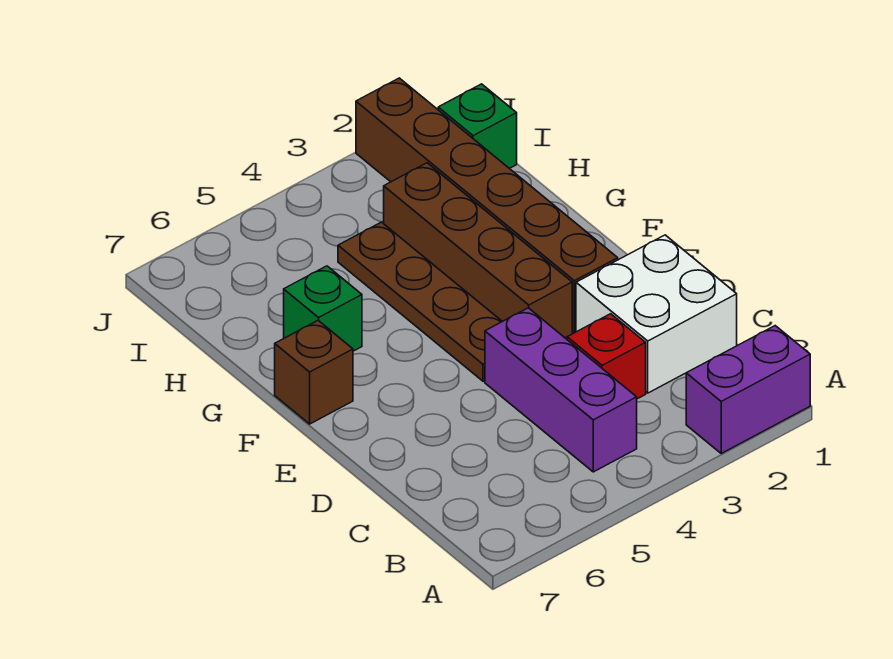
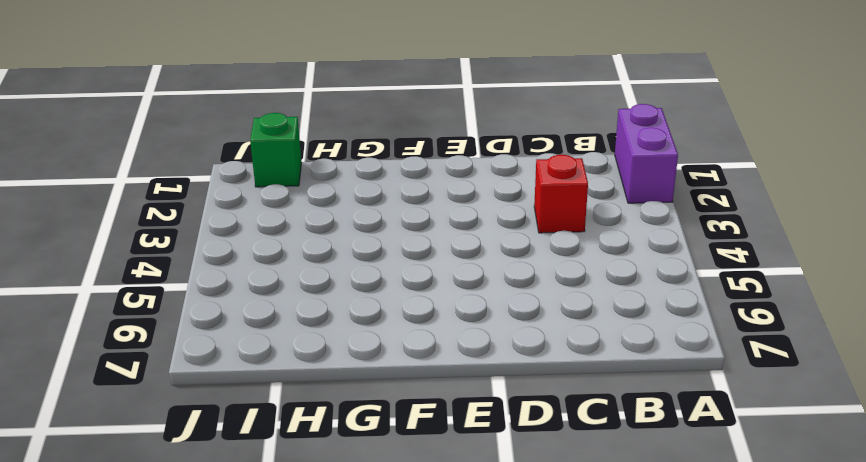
none -> purple brick B4:D4 level 1
none -> white brick C1:D2 level 1

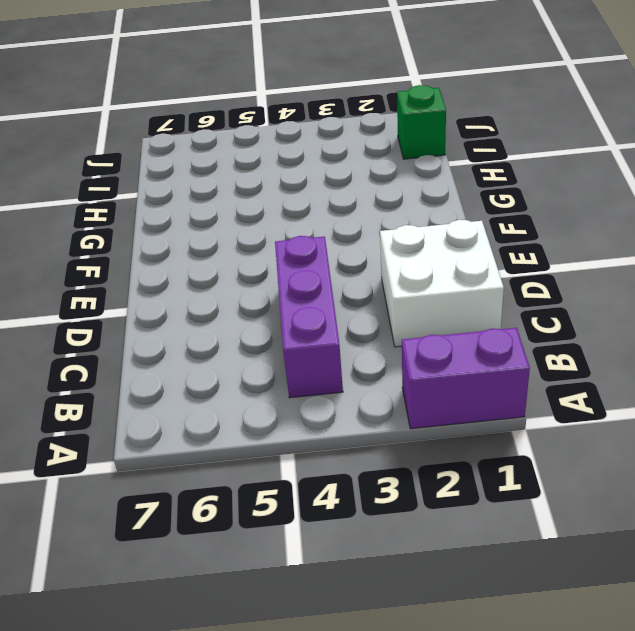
none -> red brick C3 level 1
none -> brown brick E2:J2 level 1

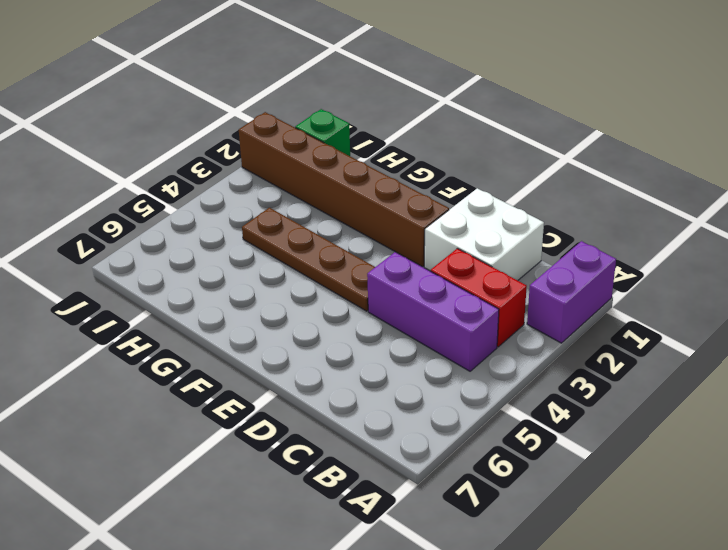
red brick B3:C3 level 1 -> red brick C3 level 1
none -> brown brick E3:H3 level 1
none -> brown brick F7 level 1

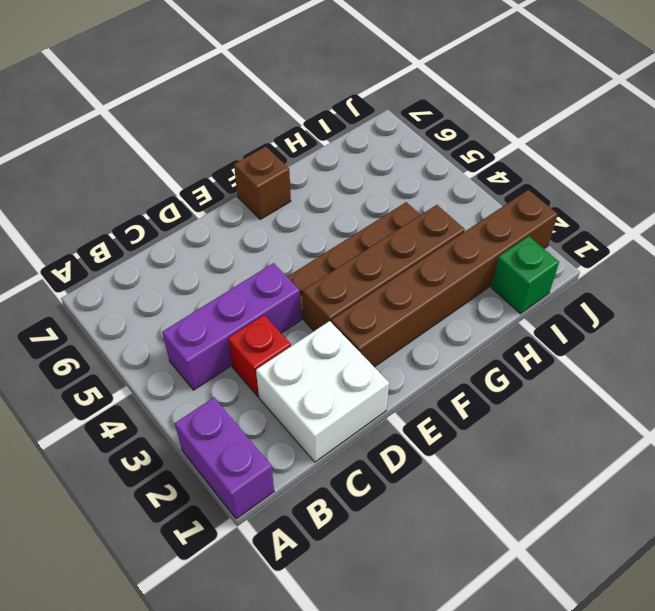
none -> green brick G6 level 1

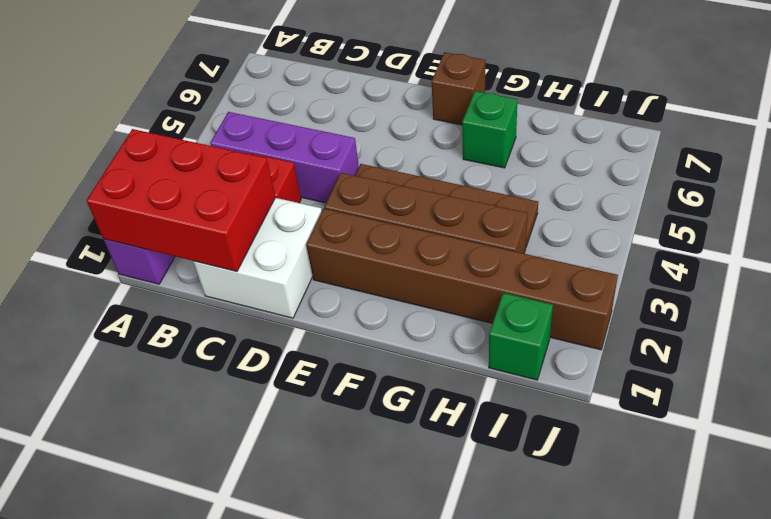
red brick A1:C2 level 2 -> none

